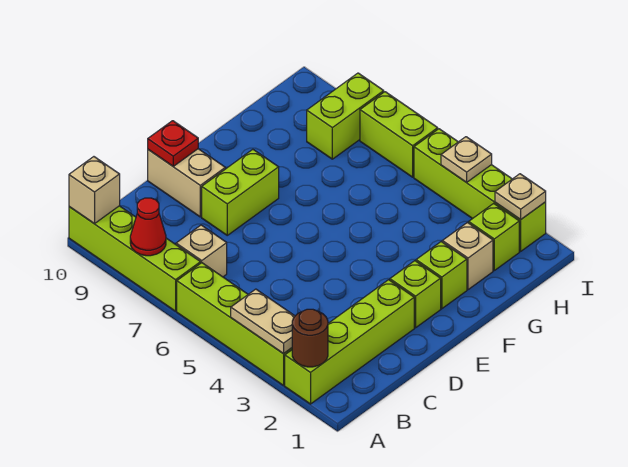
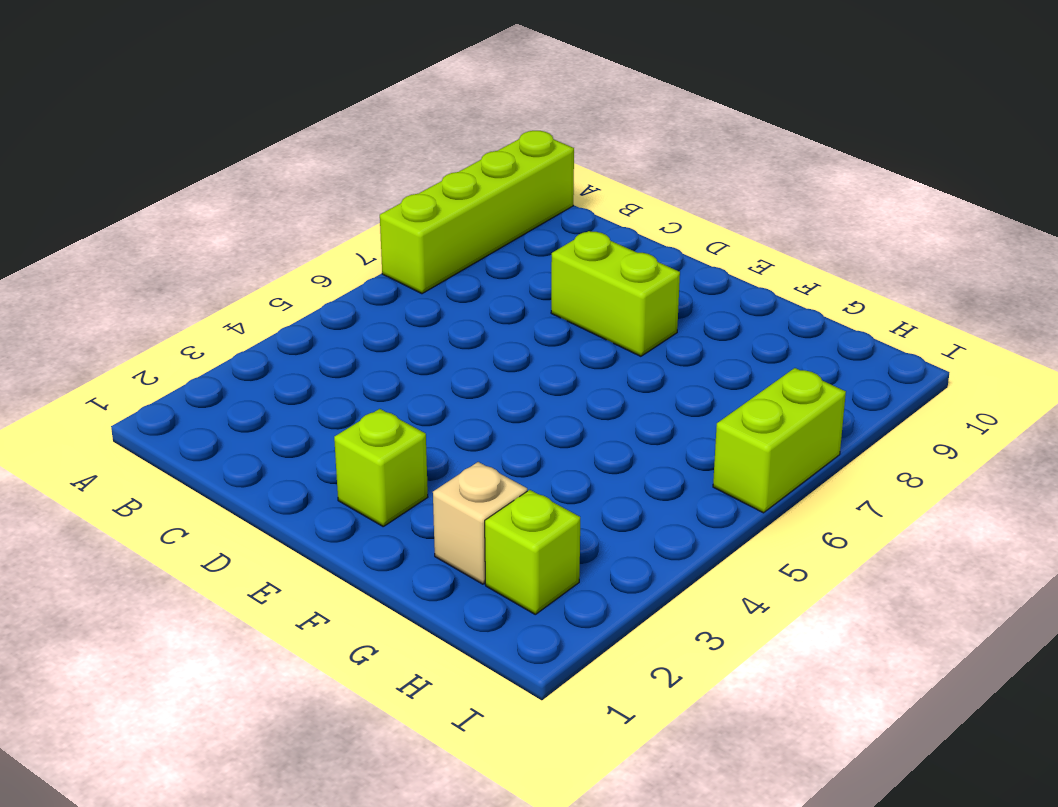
none -> lime brick A2:D2 level 1
none -> lime brick A3:A6 level 1
none -> tan brick B7 level 1

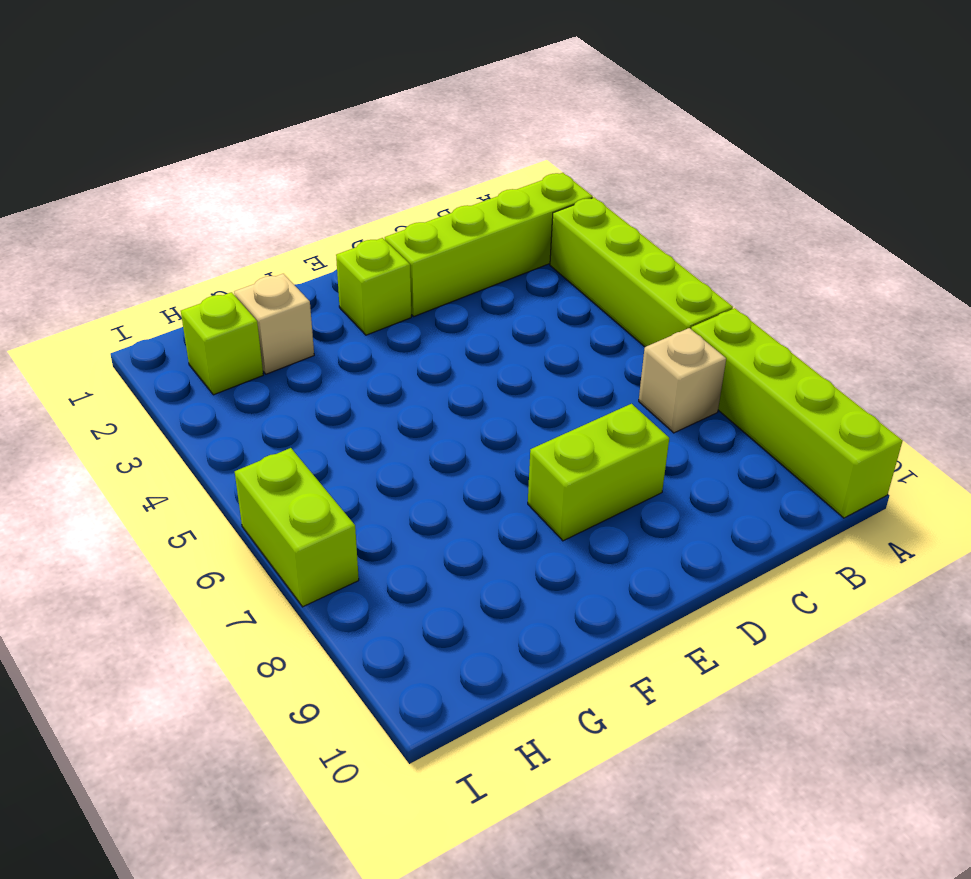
none -> tan brick D9:D10 level 1
none -> lime brick F2 level 1
none -> lime brick H8:I8 level 1

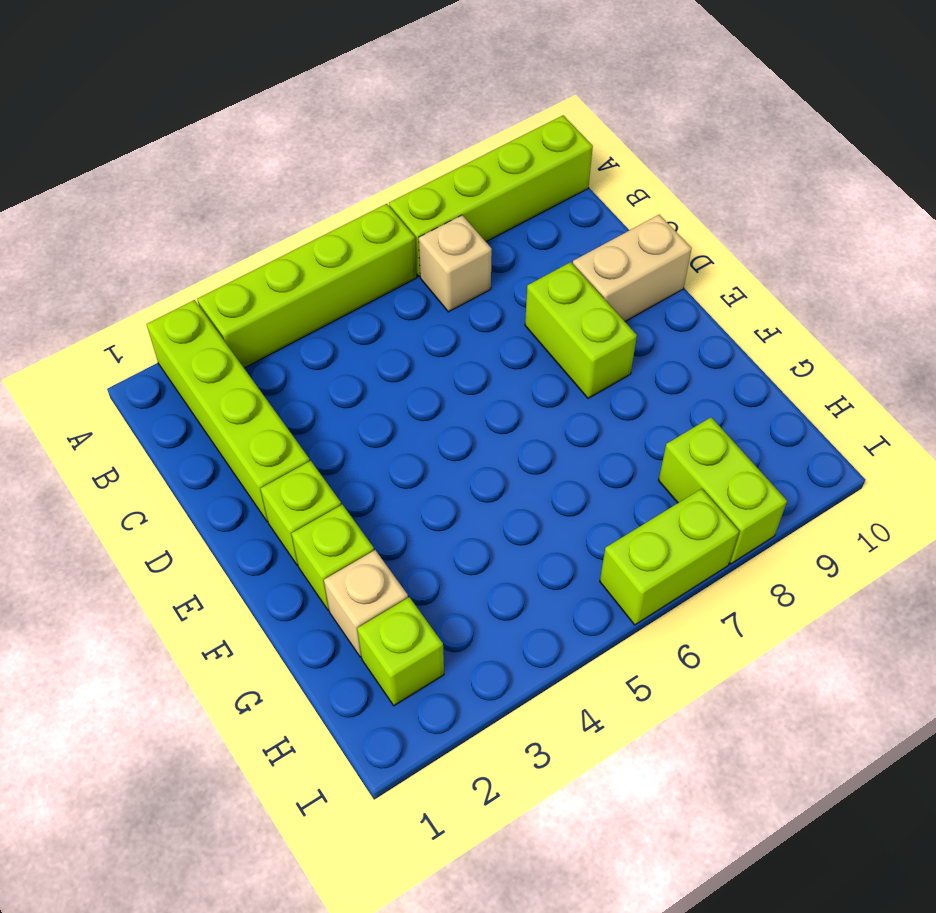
none -> lime brick I2:I5 level 1
none -> brown round brick A2 level 2
none -> tan plate A3:A4 level 2

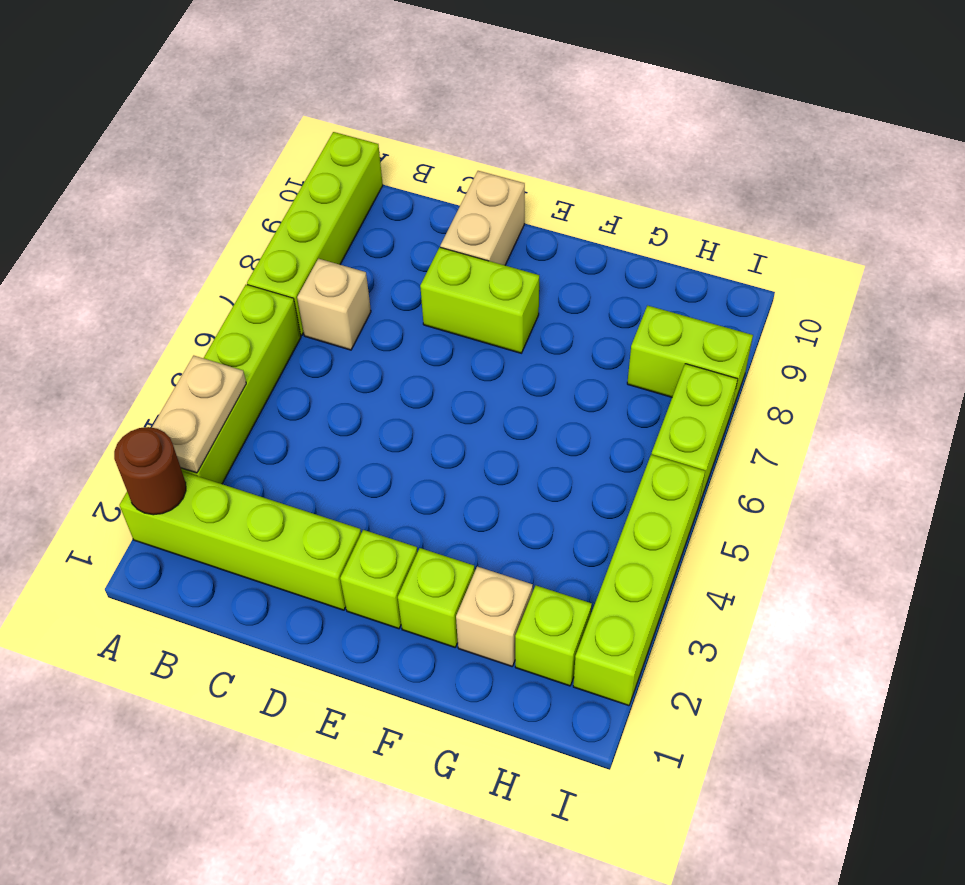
none -> red cone A8 level 2
none -> tan brick A10 level 2
none -> red plate D10 level 2

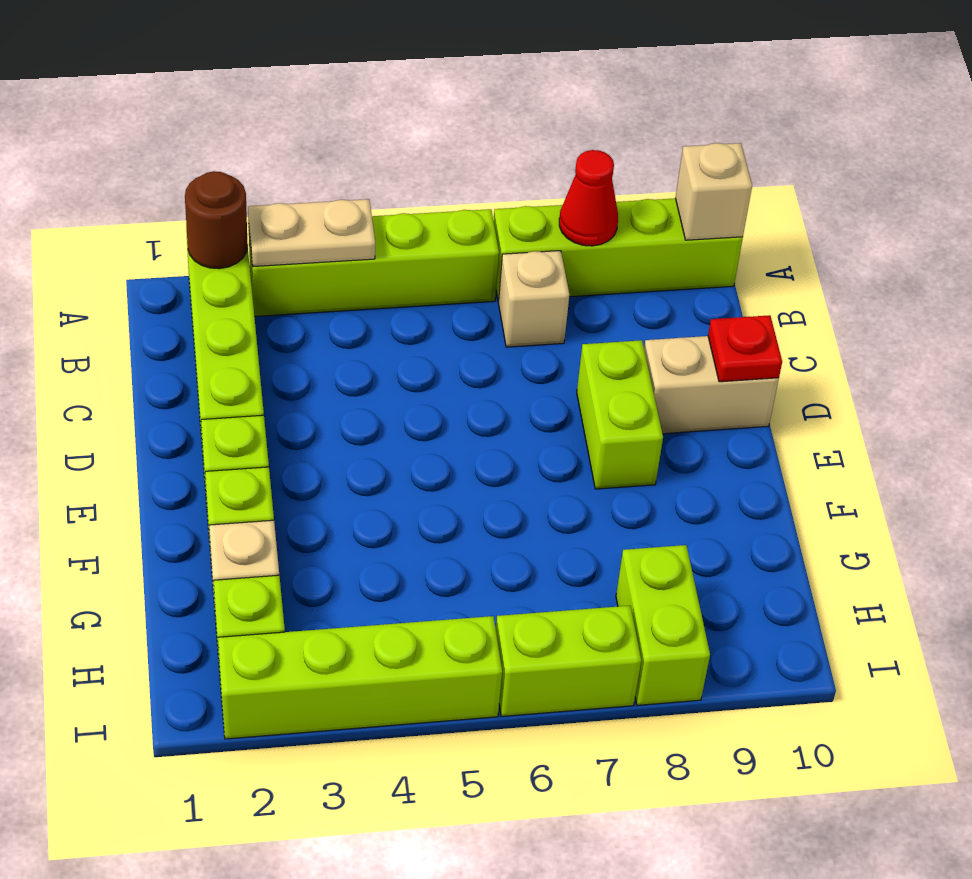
none -> tan plate I2 level 2
none -> tan plate I4 level 2

